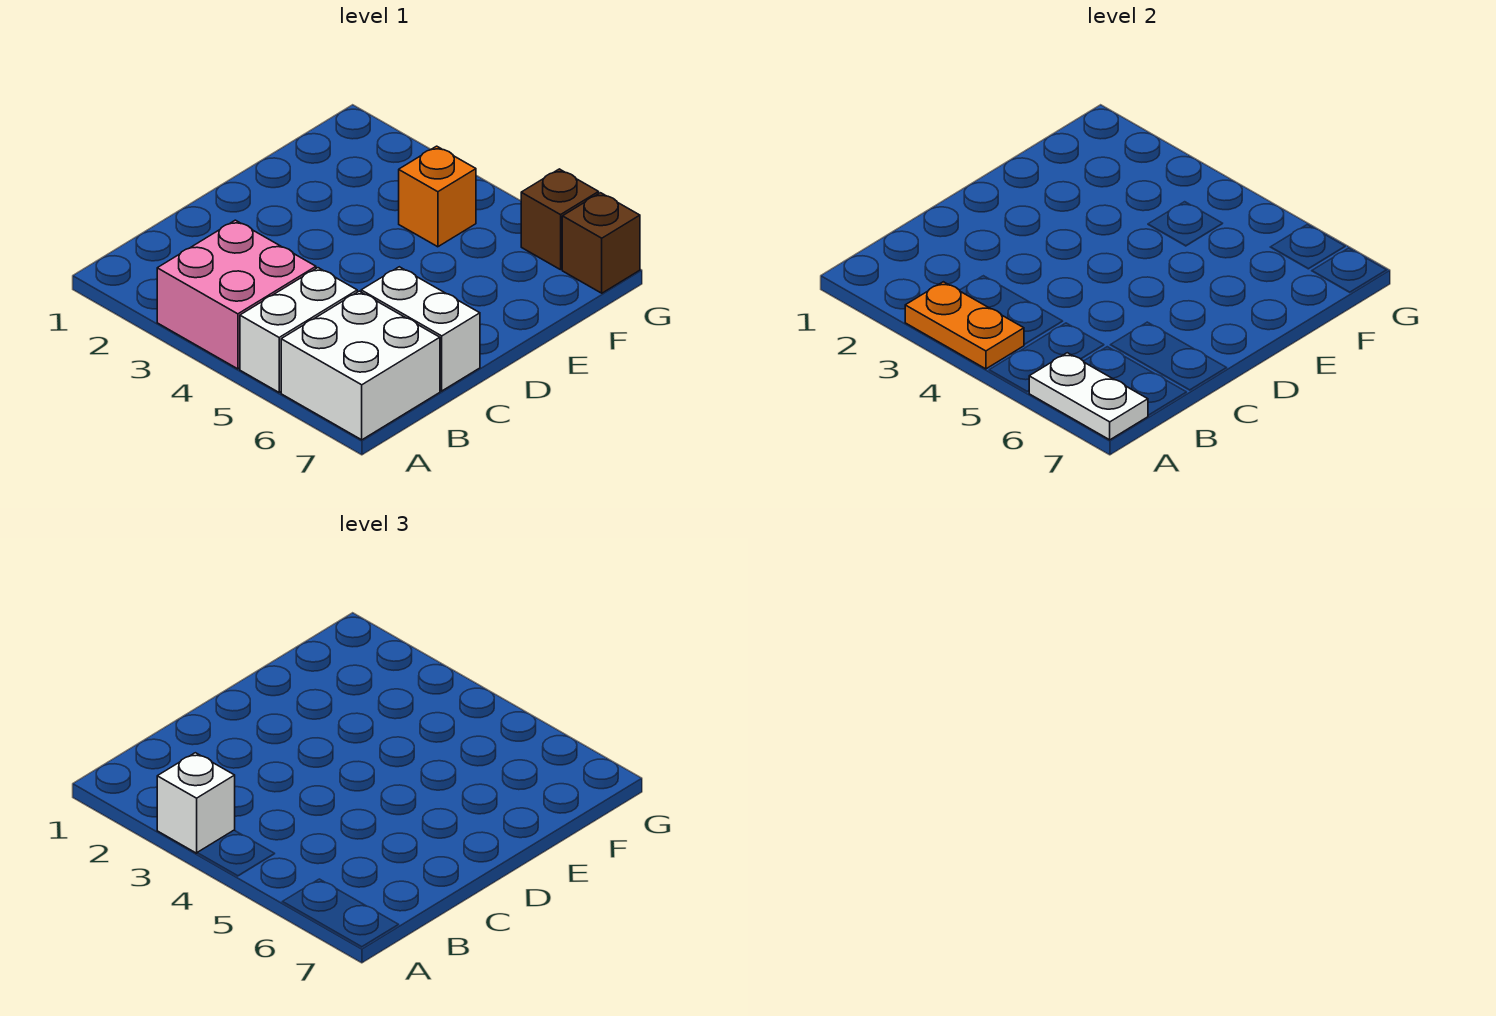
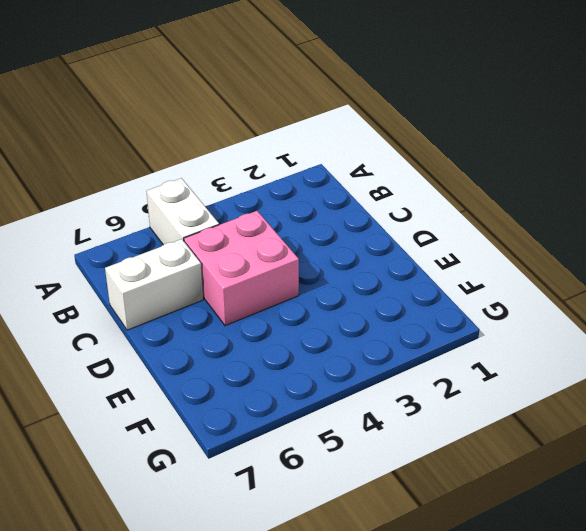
pink brick C4:D5 level 1 -> pink brick A3:B4 level 1
none -> white brick A6:B7 level 1
none -> orange brick F4 level 1

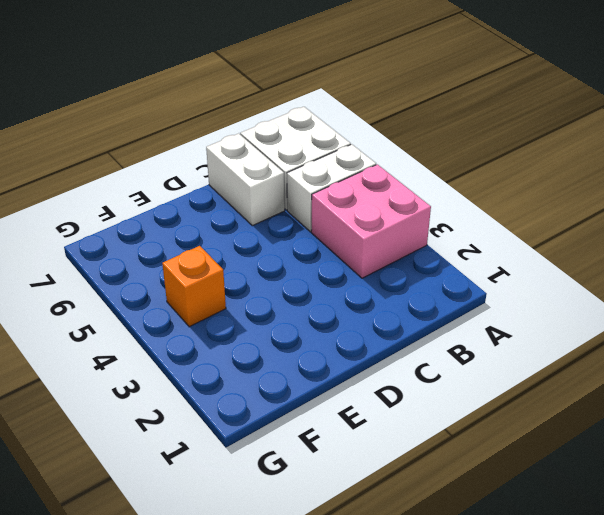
none -> brown brick G6 level 1
none -> brown brick G7 level 1

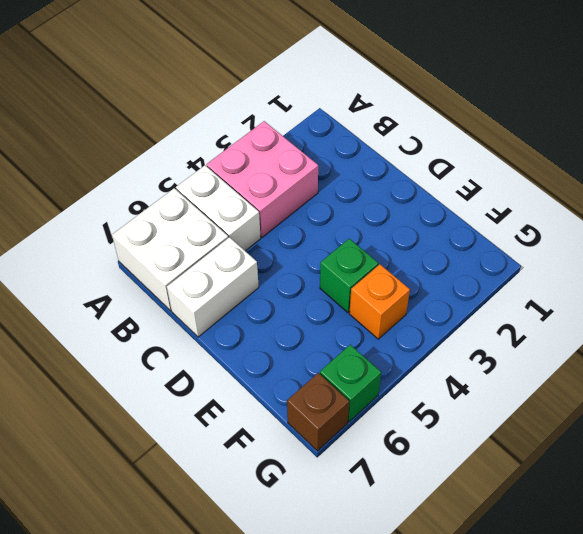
green brick E4 level 1 -> none
green brick G6 level 1 -> brown brick G6 level 1
none -> orange plate A3:A4 level 2
none -> white plate A6:A7 level 2

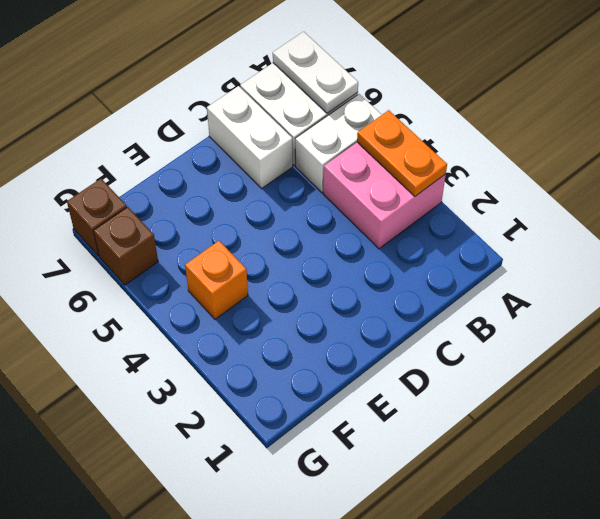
none -> white brick A3 level 3

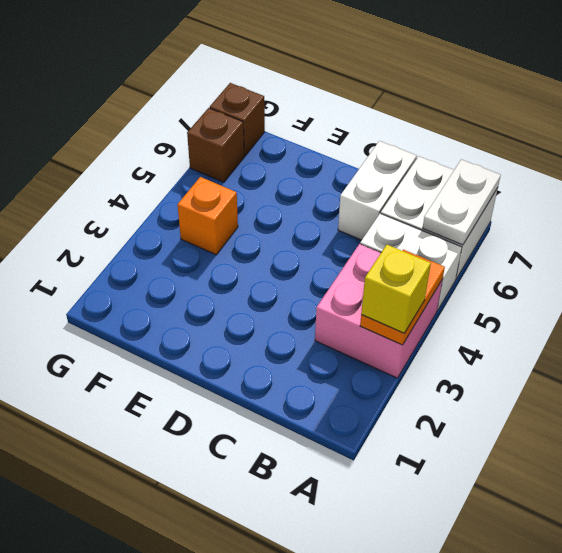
yellow brick A3 level 3 -> white brick A3 level 3

